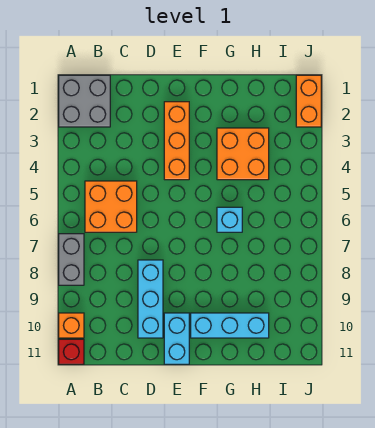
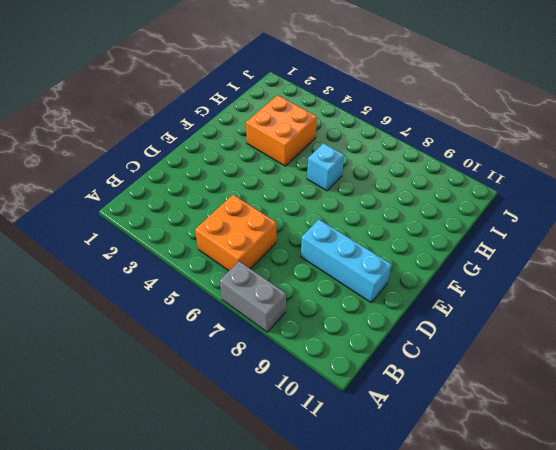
none -> grey brick A1:B2 level 1
none -> orange brick A10 level 1
none -> red brick A11 level 1

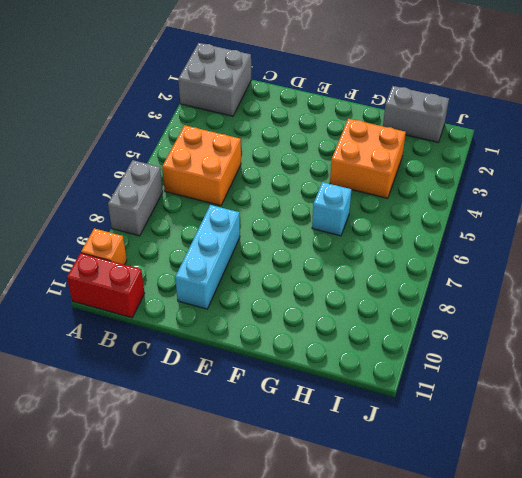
red brick A11:B11 level 1 -> red brick A11 level 1
grey brick H1:I1 level 1 -> none
none -> orange brick E2:E4 level 1
none -> cyan brick E10:E11 level 1
none -> cyan brick F10:H10 level 1

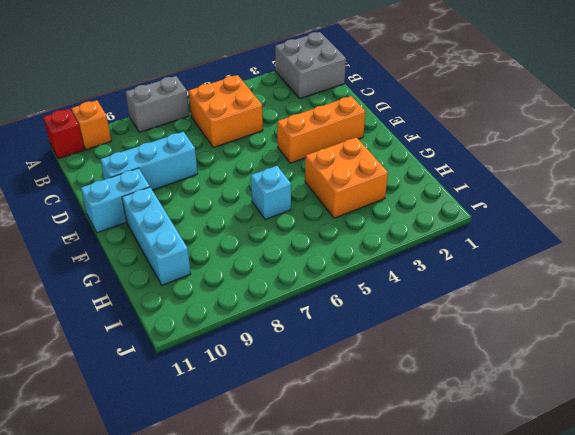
none -> orange brick J1:J2 level 1

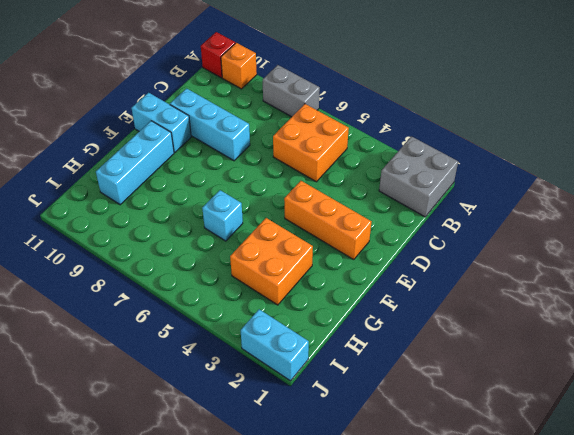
cyan brick J1:J2 level 1 -> orange brick J1:J2 level 1

